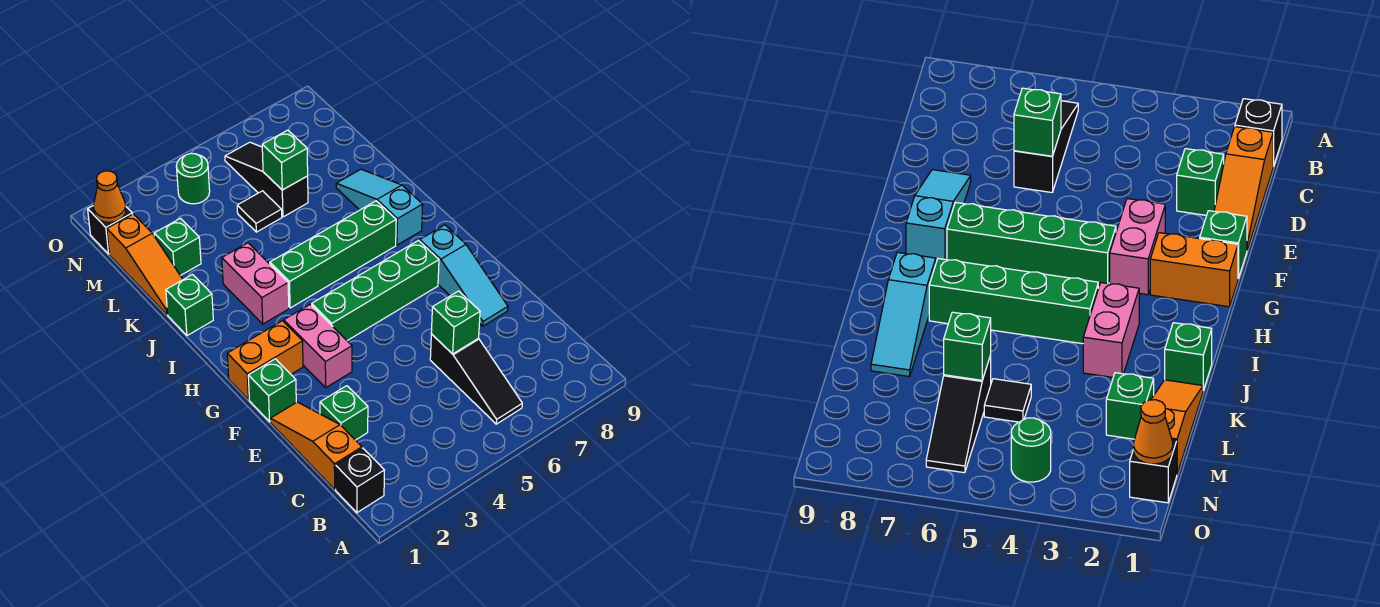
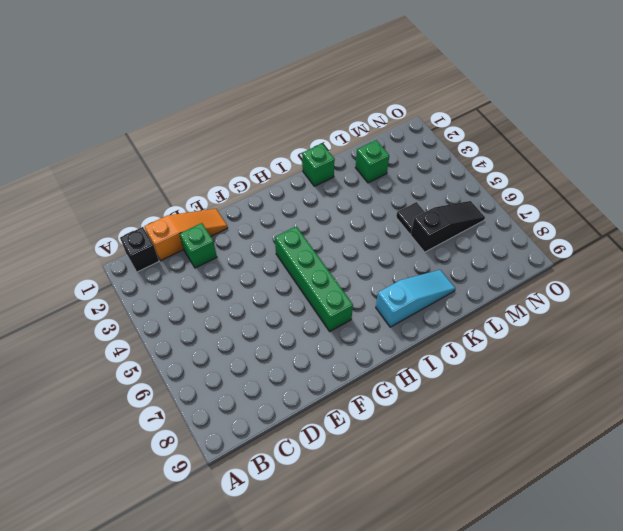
none -> black slope B6:D6 level 1 top D
none -> cyan slope E8:G8 level 1 top G
none -> green brick F1 level 1

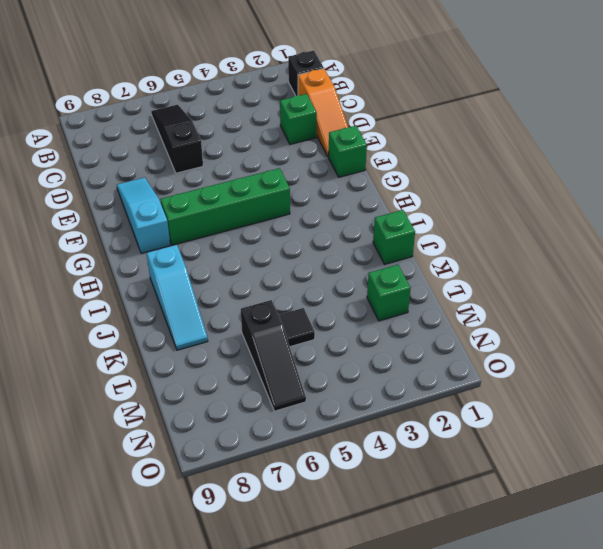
none -> pink brick F3:G3 level 1
none -> orange brick G1:G2 level 1
none -> pink brick I3:J3 level 1

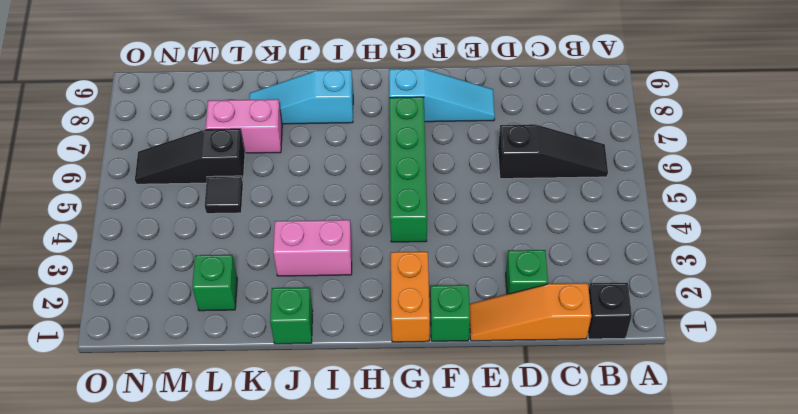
pink brick K7:L7 level 1 -> pink brick F3:G3 level 1
none -> green brick I4:I7 level 1
none -> orange slope K1:M1 level 1 top M
none -> black brick N1 level 1

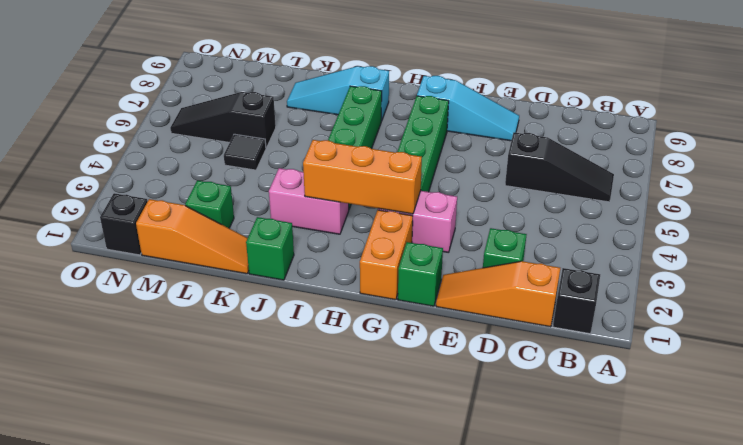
orange brick G3:I3 level 2 -> none
none -> green round brick N4 level 1
none -> green brick D6 level 2
none -> green brick L6 level 2

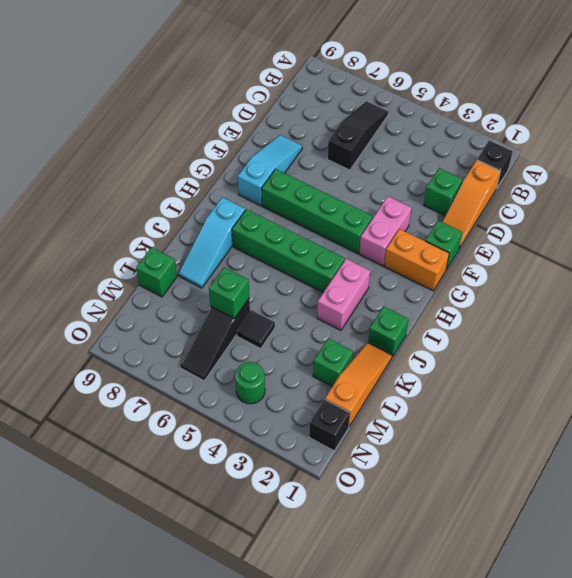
green brick L9 level 1 -> green brick D6 level 2
none -> orange cone N1 level 2

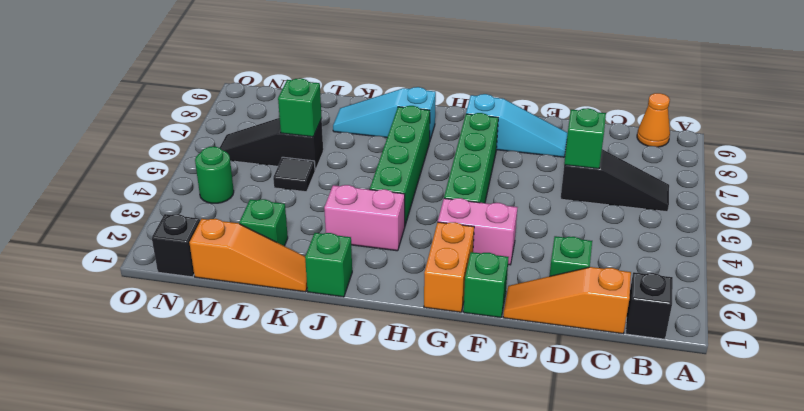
orange cone B9 level 1 -> orange cone N1 level 2

